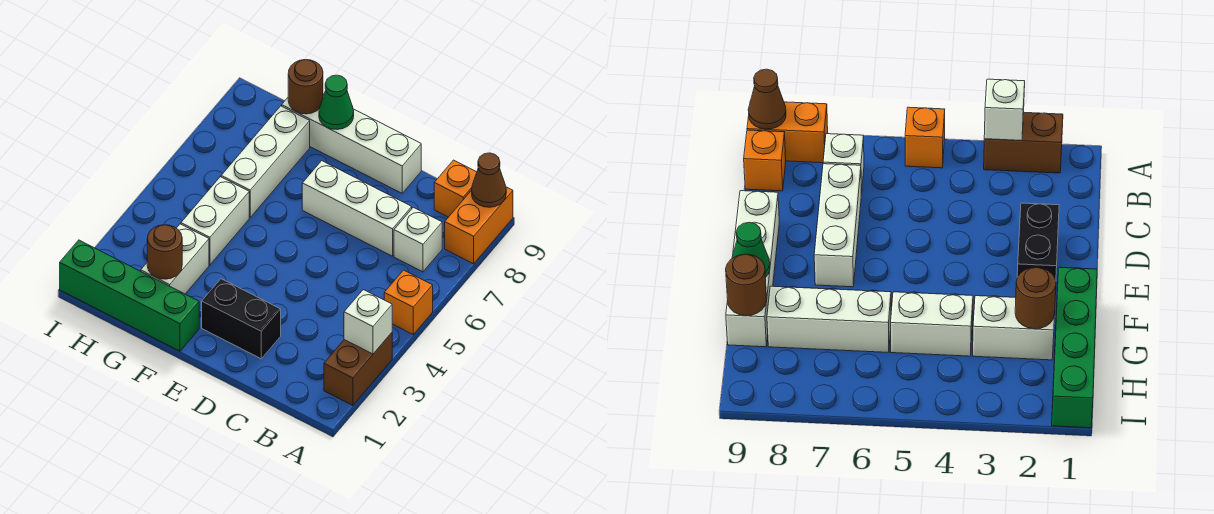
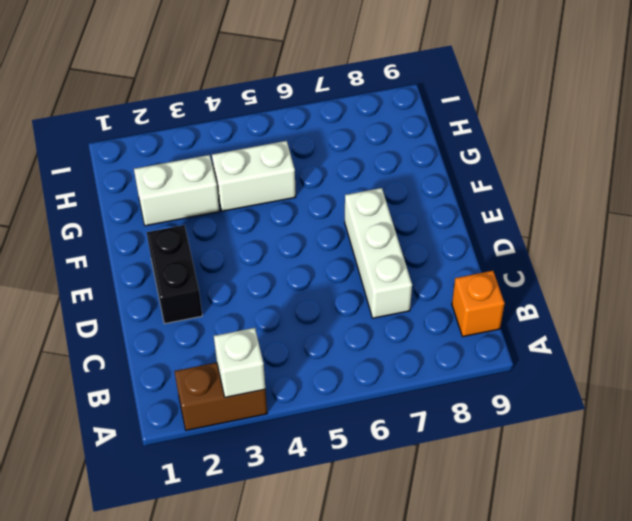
none -> orange brick A5 level 1
none -> orange brick A8:A9 level 1
none -> white brick B7 level 1

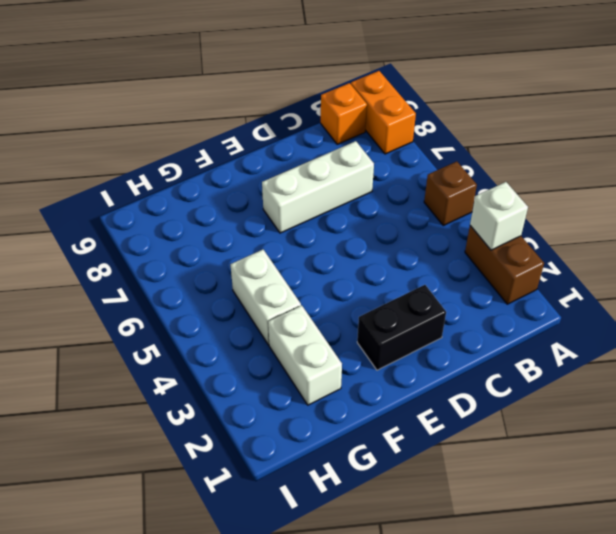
brown brick A5 level 1 -> orange brick A5 level 1
none -> white brick B7 level 1
none -> white brick D9:G9 level 1
none -> green brick F1:I1 level 1

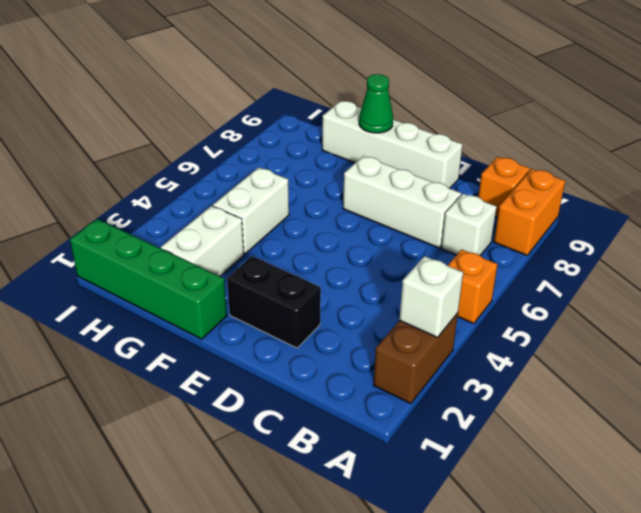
none -> white brick G6:G8 level 1
none -> brown cone A9 level 2
none -> brown round brick G2 level 2

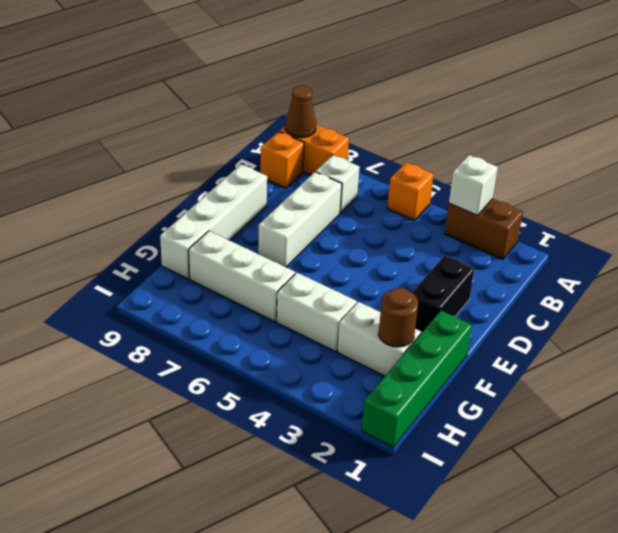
none -> green cone F9 level 2
none -> brown round brick G9 level 2

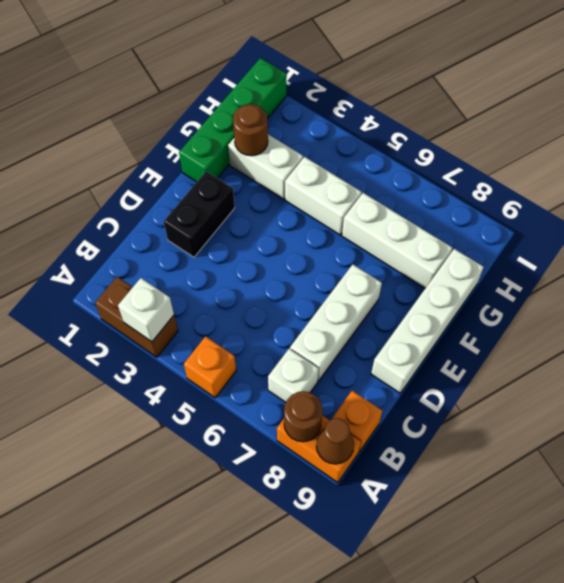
brown round brick A8 level 2 -> brown round brick G9 level 2
none -> green cone F9 level 2

